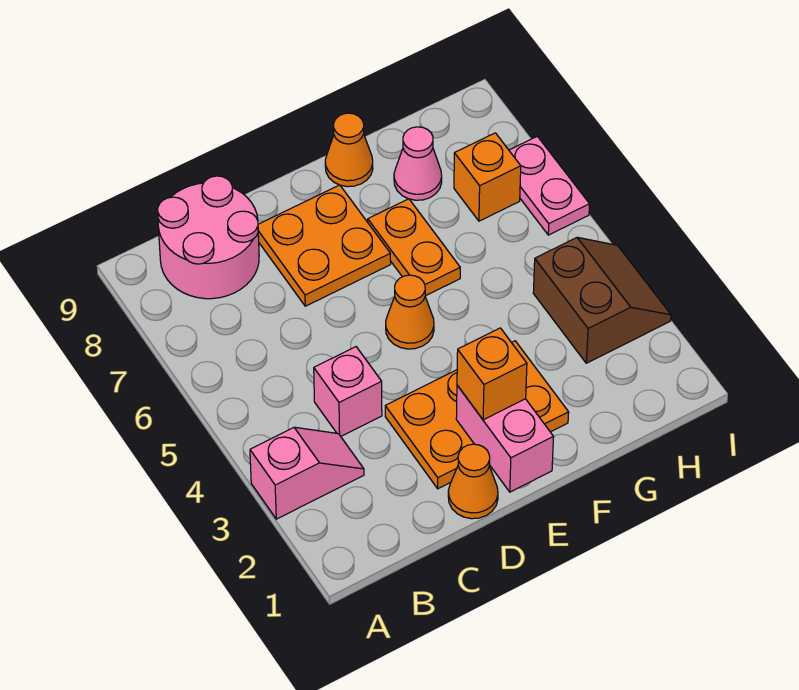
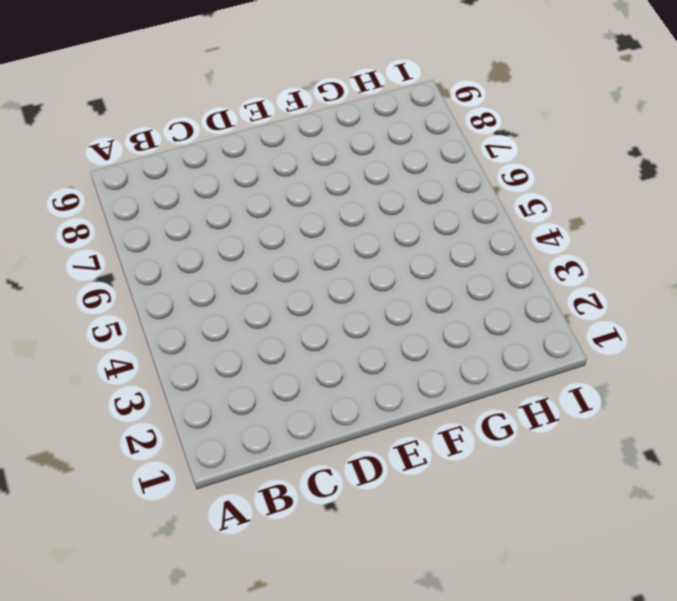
none -> pink slope A3:B3 level 1 top A
none -> pink round brick B8:C9 level 1
none -> pink brick C4 level 1

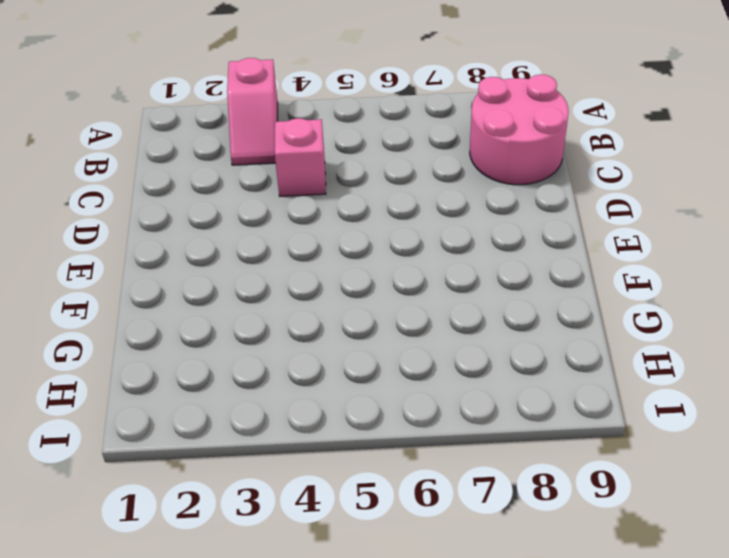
none -> orange cone D1 level 1
none -> orange plate D2:F3 level 1
none -> orange plate D7:E8 level 1

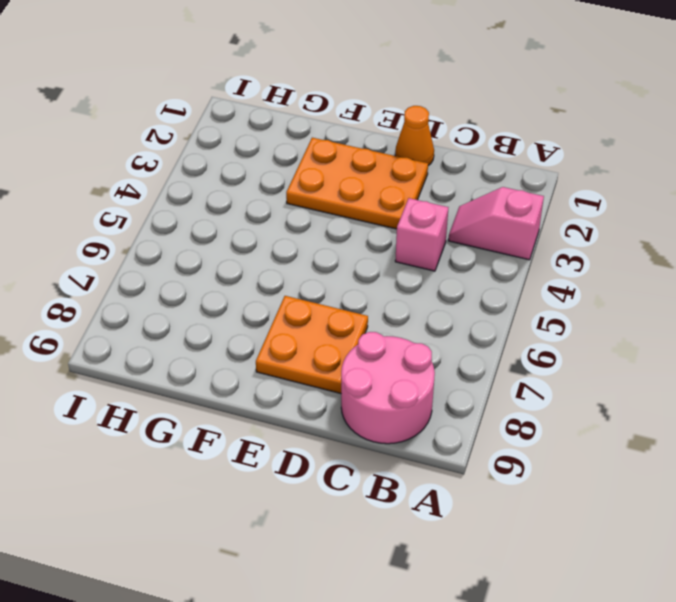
none -> orange cone E5 level 1
none -> orange plate F6:F7 level 1
none -> orange cone F9 level 1

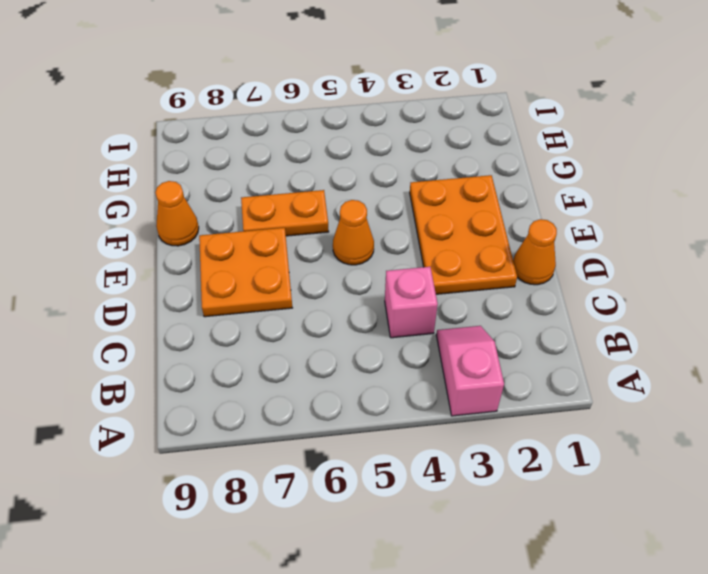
none -> pink round brick B8:C9 level 1
none -> pink cone G8 level 1
none -> brown slope H3:I4 level 1 top H

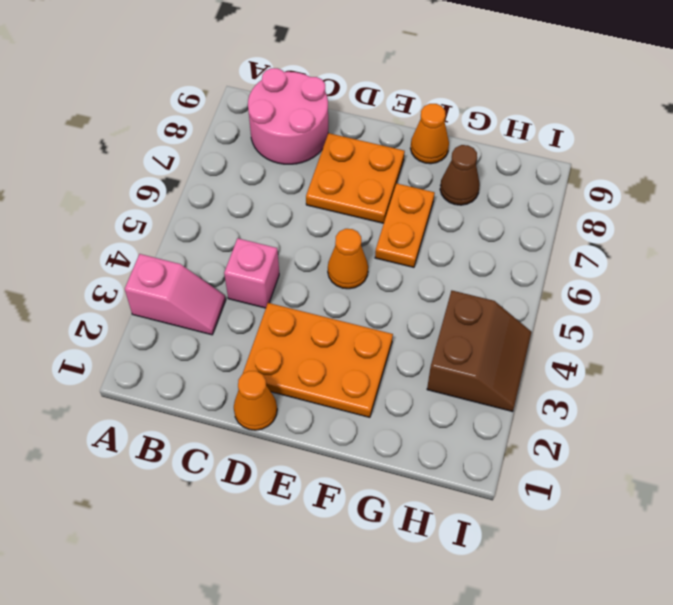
brown cone G8 level 1 -> pink cone G8 level 1
none -> orange brick H7 level 1
none -> pink plate I6:I7 level 1
none -> pink brick E1:E2 level 2

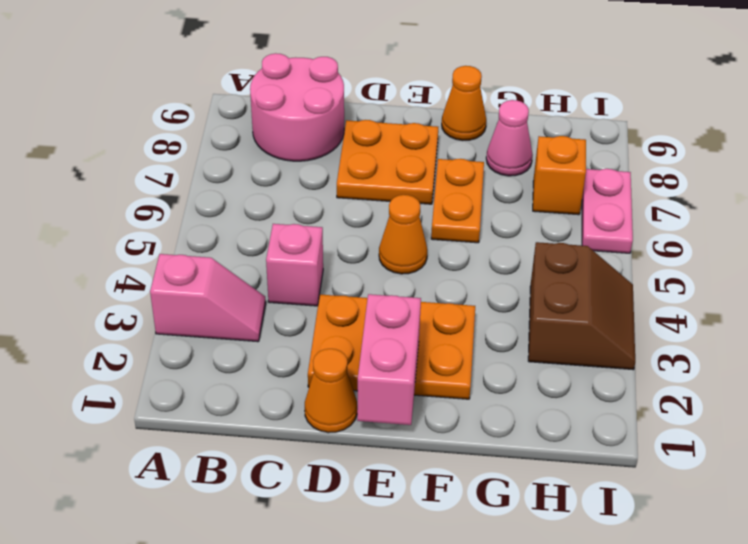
none -> orange brick E2 level 3

